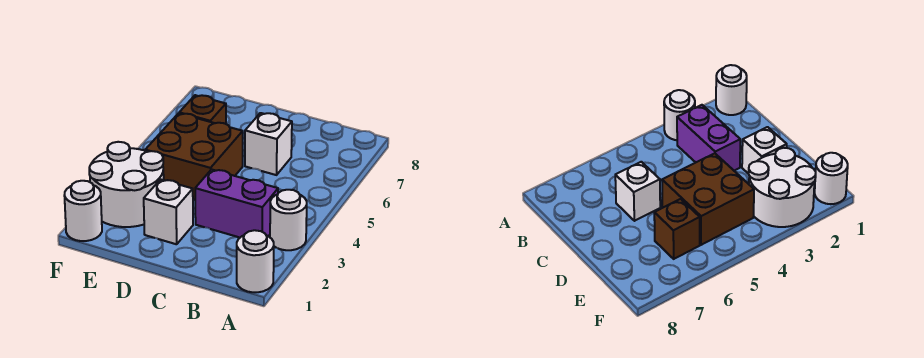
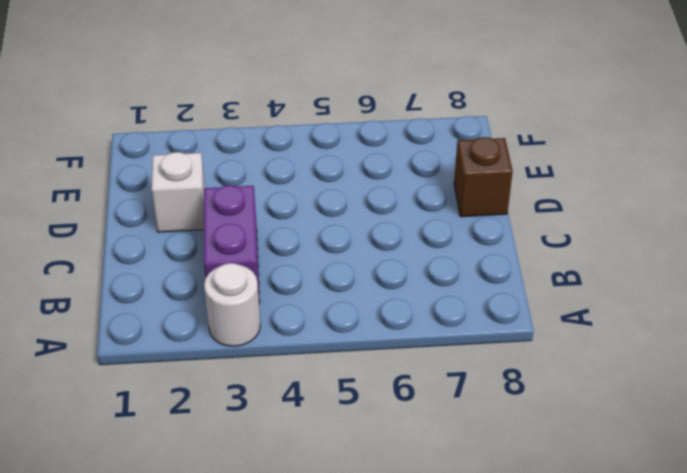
brown brick D8 level 1 -> brown brick E6 level 1
none -> white round brick A1 level 1
none -> white brick C6 level 1

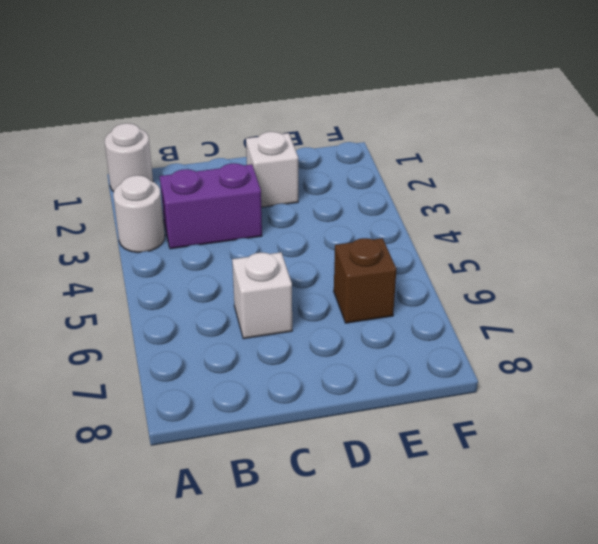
none -> brown brick D4:E5 level 1
none -> white round brick E2:F3 level 1

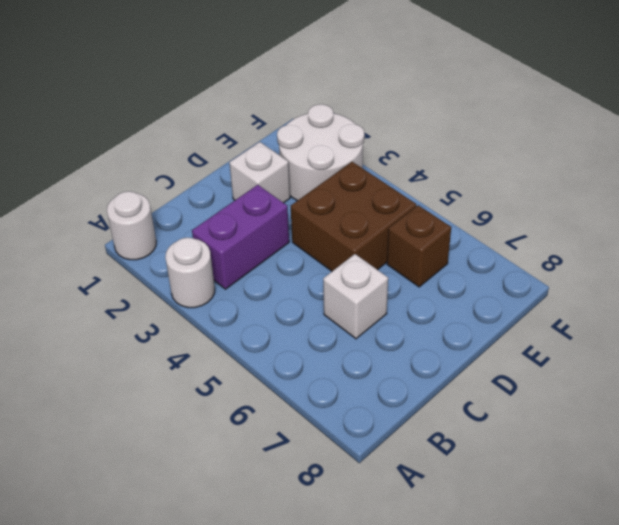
none -> white round brick F1 level 1

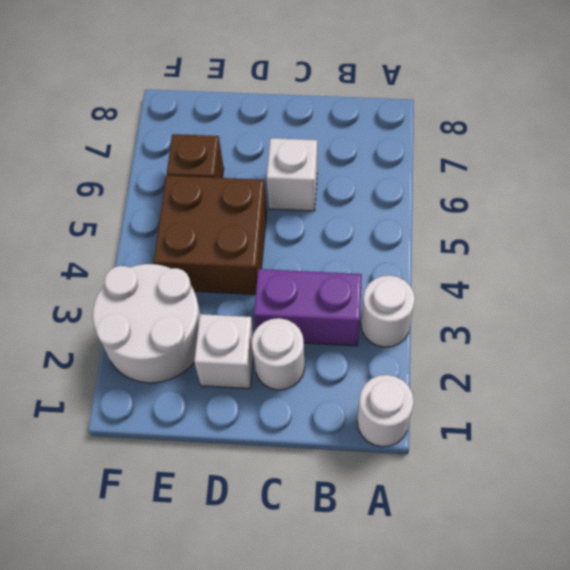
white round brick C2 level 1 -> white round brick F1 level 1

